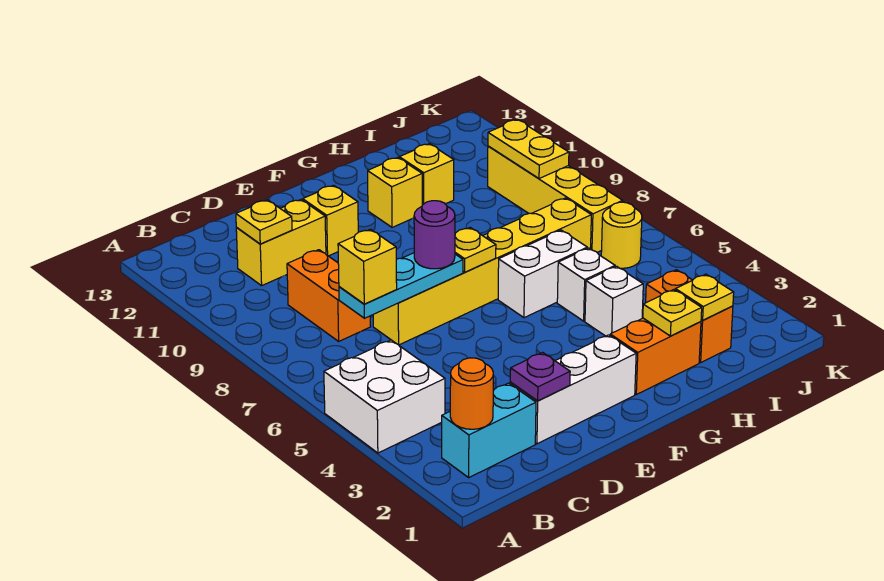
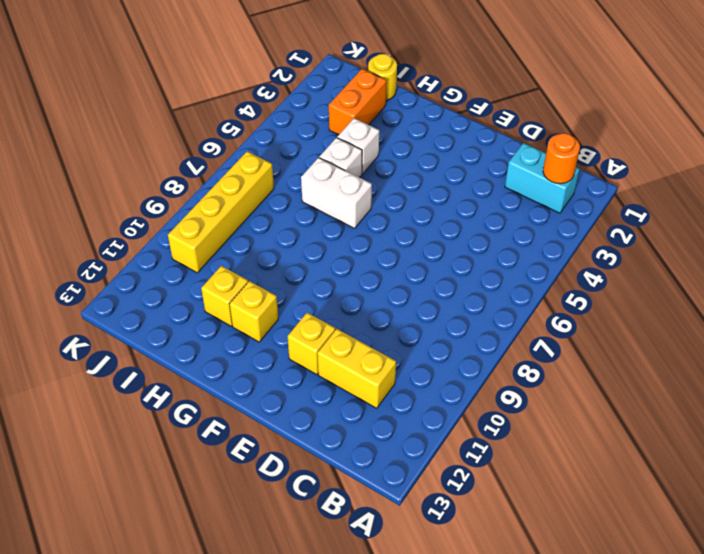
yellow round brick I1 level 1 -> yellow round brick J6 level 1
none -> white brick A4:B5 level 1
none -> orange brick C8:C9 level 1
none -> white brick D2:F2 level 1

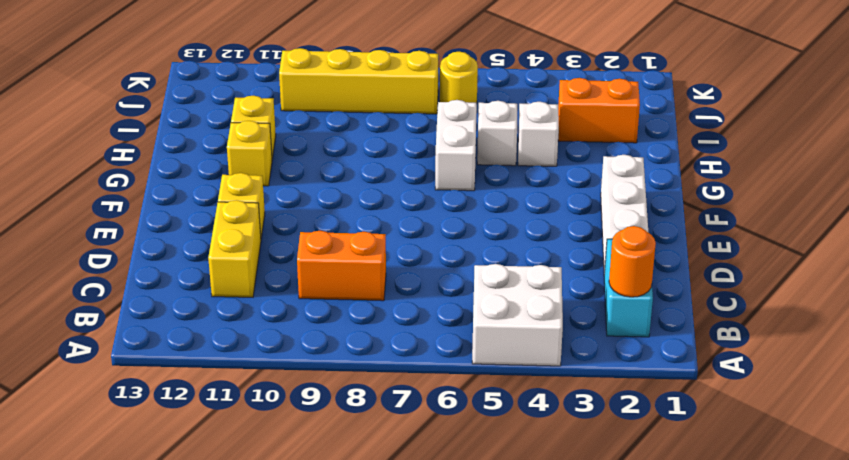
none -> yellow brick D7:I7 level 1
none -> orange brick G2:H2 level 1
none -> cyan plate C7:E7 level 2

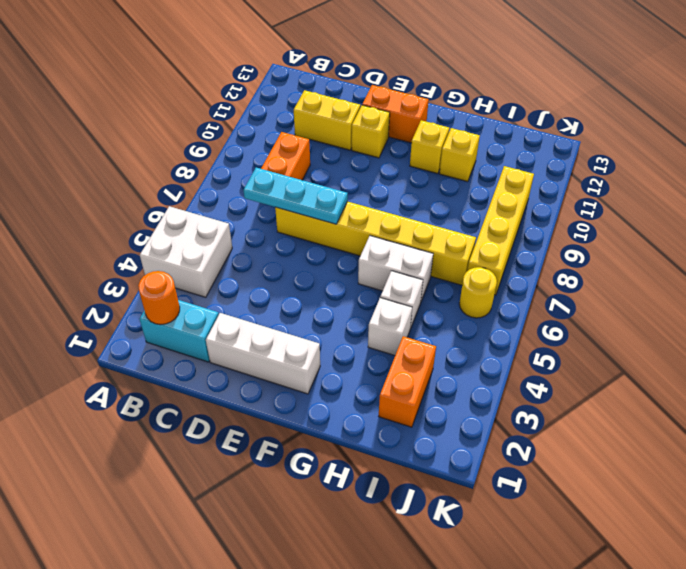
orange brick E12:F12 level 1 -> orange brick G2:H2 level 1
none -> yellow plate C11 level 2
none -> purple plate D2 level 2
none -> yellow plate F7 level 2

